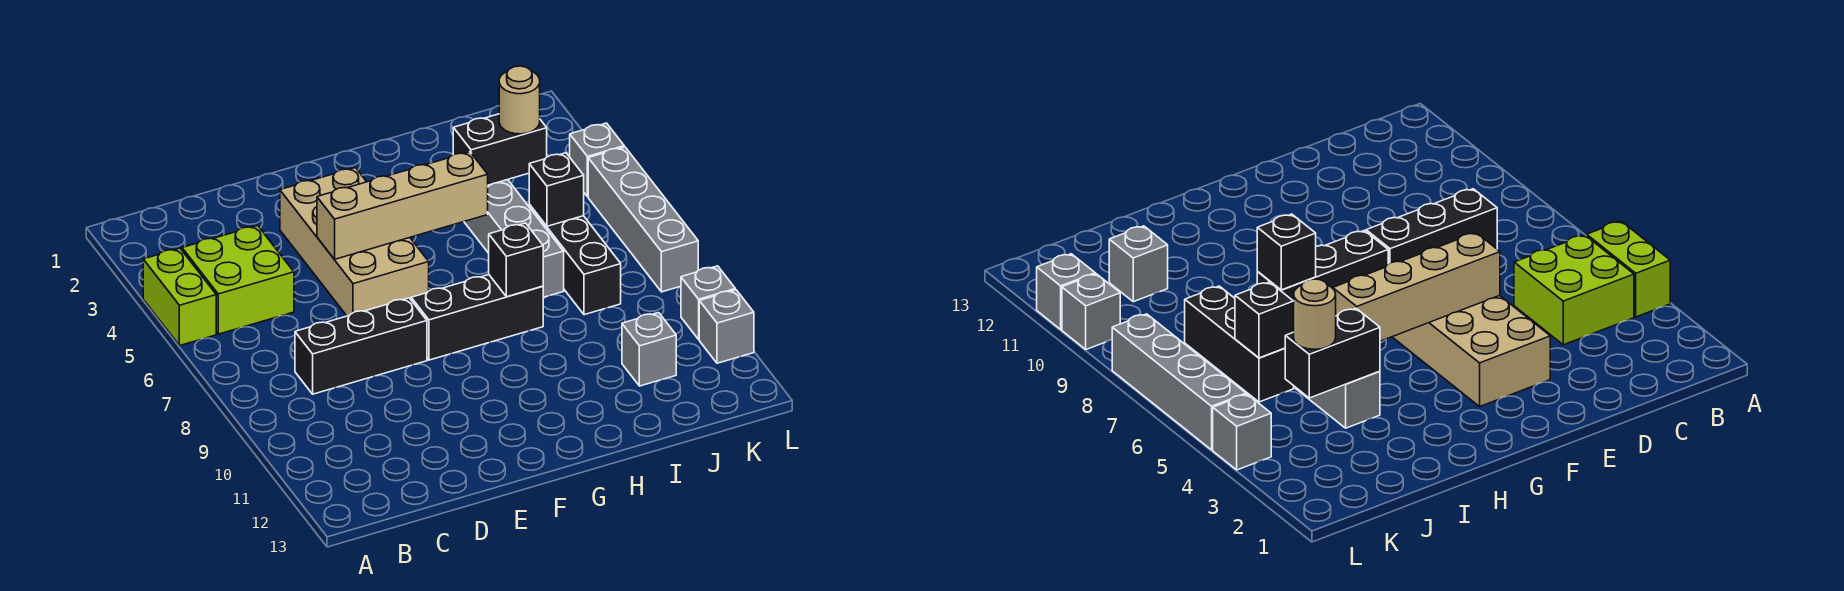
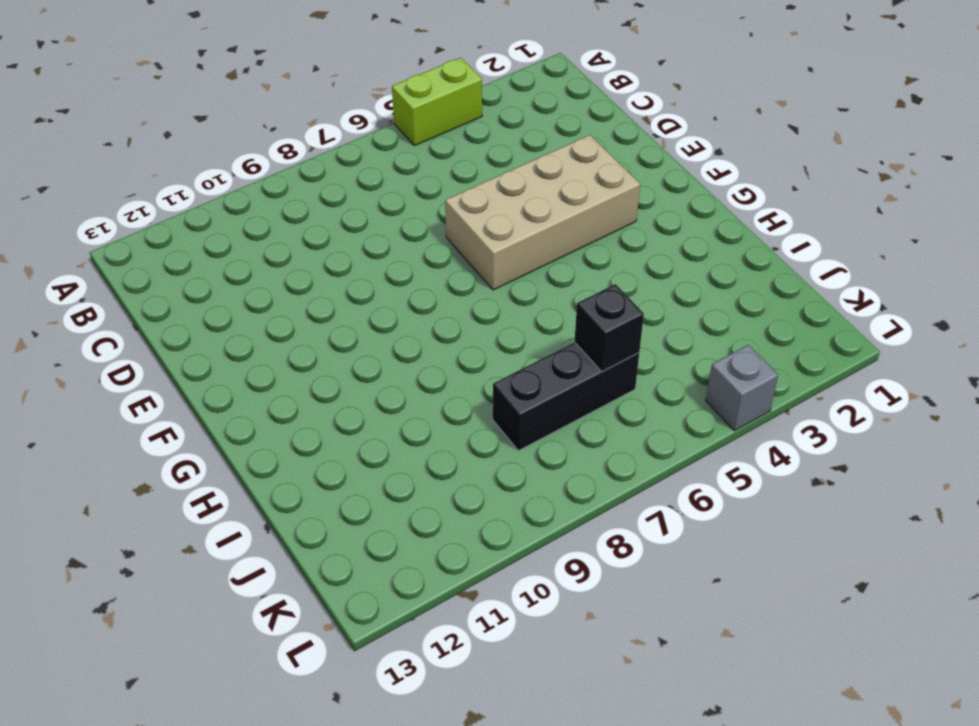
none -> lime brick B4:C5 level 1
none -> black brick C8:E8 level 1
none -> black brick F8:H8 level 1

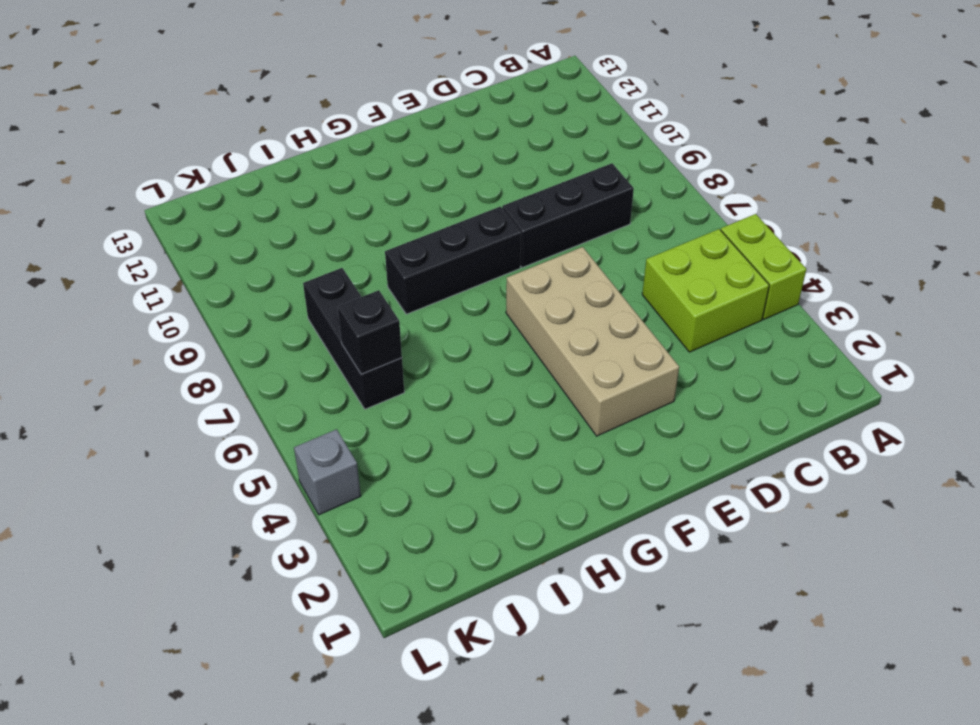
none -> grey brick I4:I7 level 1
none -> grey brick J11 level 1
none -> grey brick L5:L8 level 1

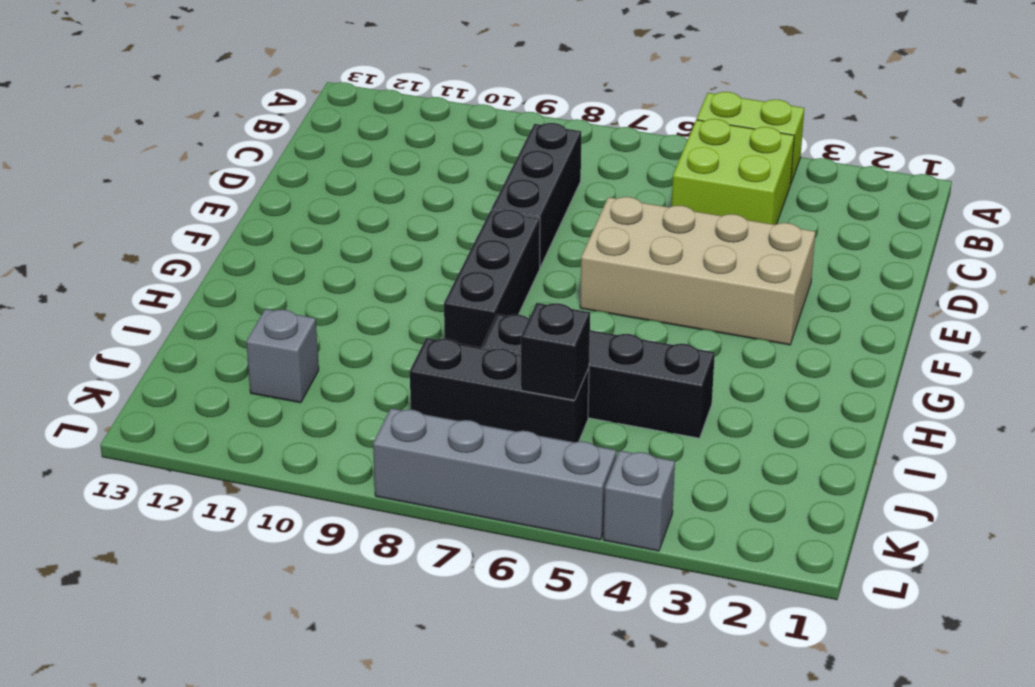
black brick I4:I7 level 1 -> grey brick I4:I7 level 1
none -> grey brick L10 level 1
none -> grey brick L11 level 1
none -> tan brick E5:H5 level 2

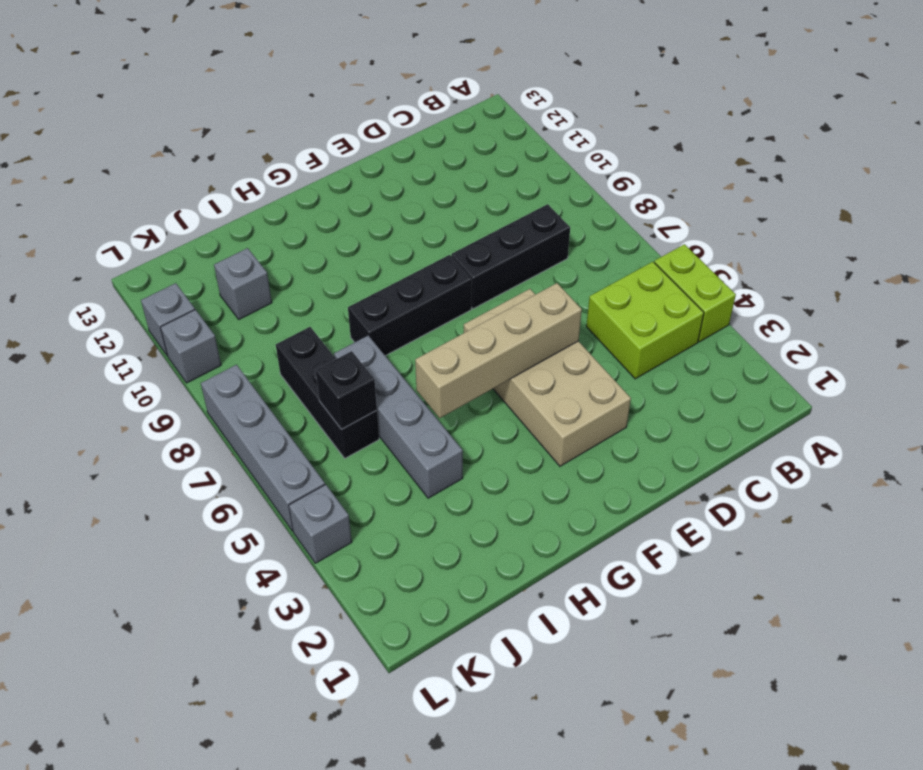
none -> black brick H8 level 2
none -> black brick I4:J4 level 2
none -> tan round brick J4 level 3

